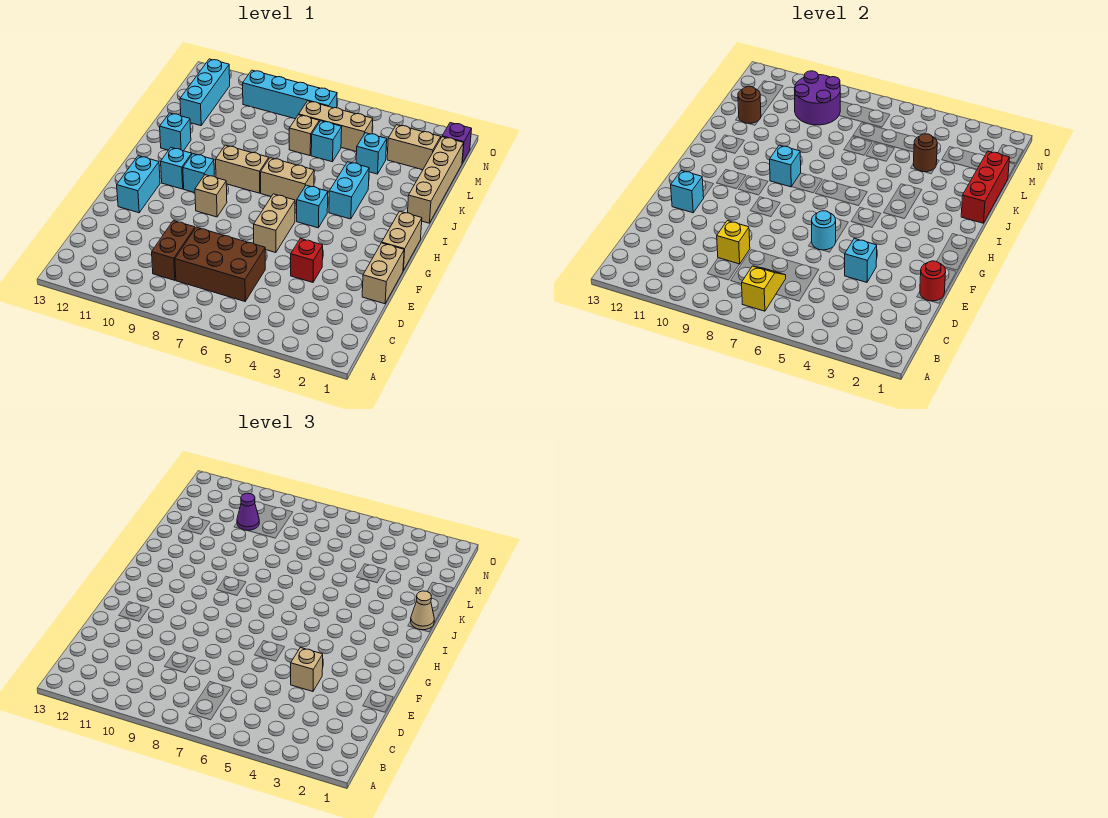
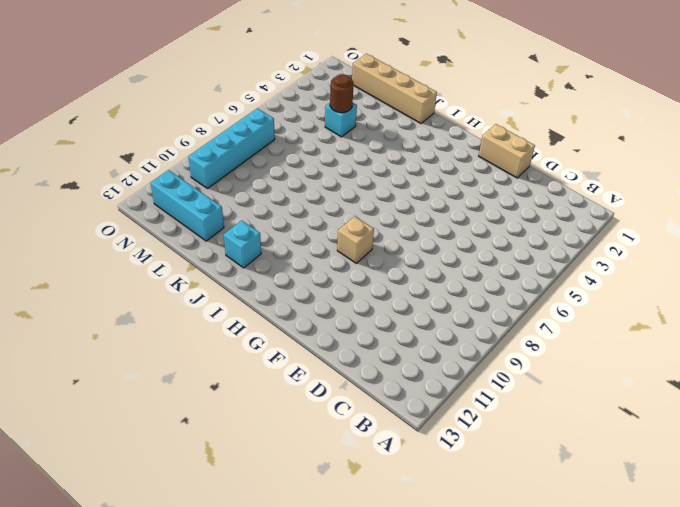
none -> brown brick C6:D8 level 1
none -> brown brick C9:D9 level 1
none -> red brick E4 level 1
none -> tan brick F6:G6 level 1

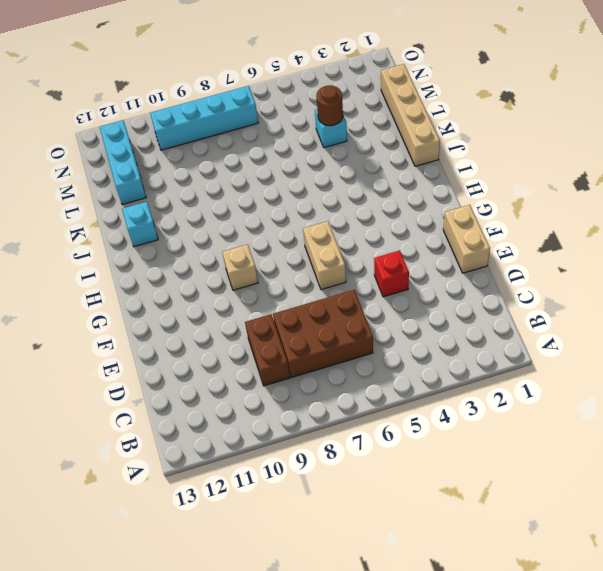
none -> cyan brick F12:G12 level 1
none -> tan brick G1:H1 level 1
none -> cyan brick H5 level 1
none -> cyan brick H10 level 1

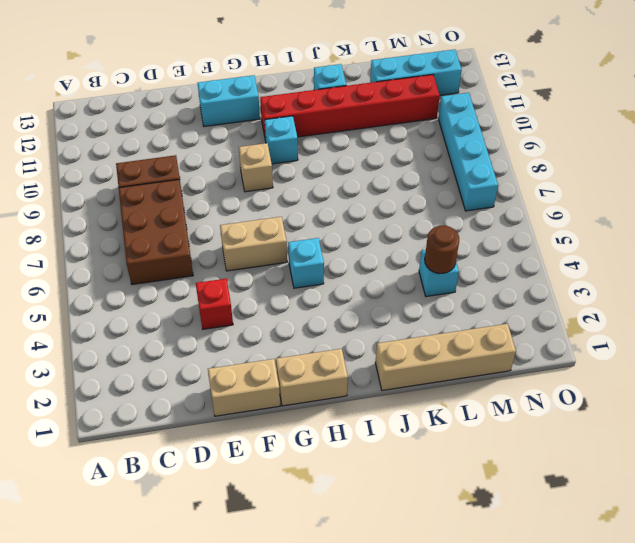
red brick H11:M11 level 1 -> cyan brick H11 level 1
none -> cyan brick I4:J4 level 1
none -> tan brick I6:I7 level 1
none -> tan brick I8:I9 level 1
none -> cyan brick L6 level 1

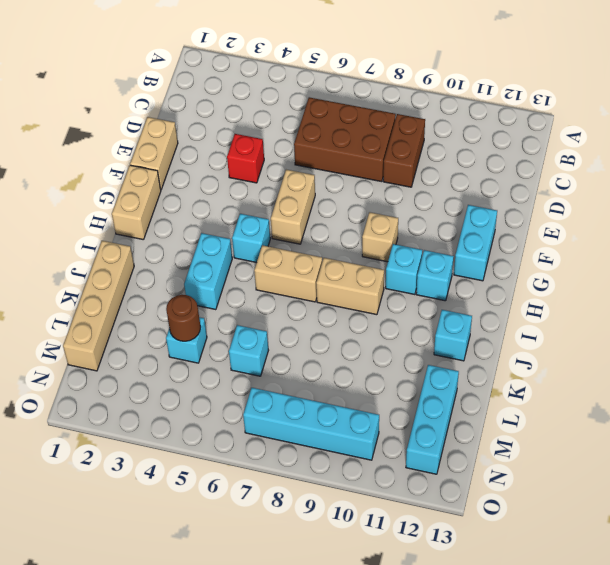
none -> tan brick L7 level 1
none -> tan brick M2:M3 level 1
none -> tan brick M5:M7 level 1
none -> purple brick N1 level 1

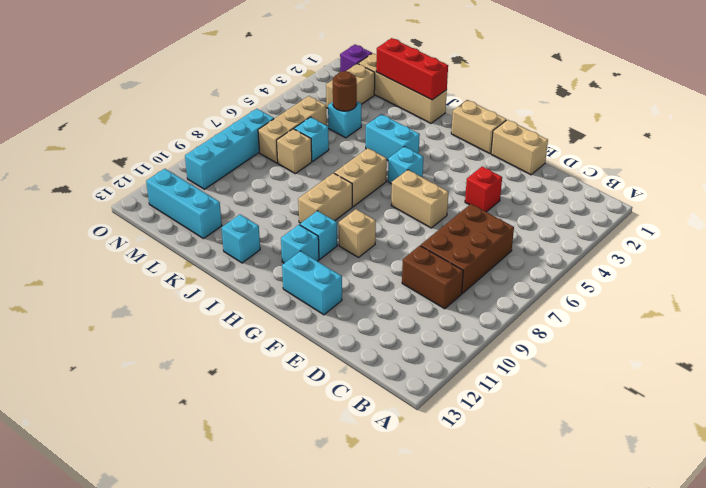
none -> yellow slope B7:C7 level 2 top B
none -> yellow brick D9 level 2
none -> red round brick E1 level 2
none -> cyan brick E4 level 2

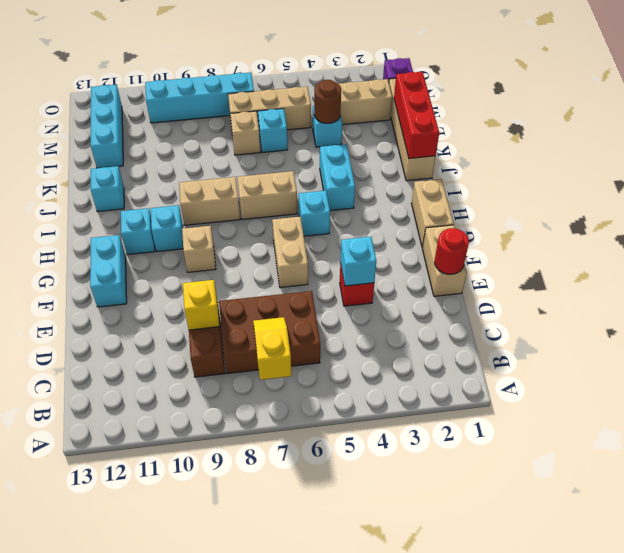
none -> cyan round brick F6 level 2
none -> cyan brick F12 level 2
none -> cyan brick I9 level 2
none -> brown round brick L12 level 2

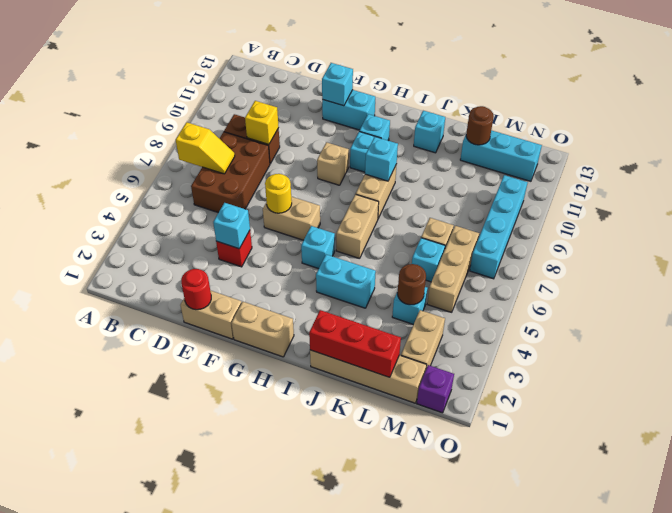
yellow round brick F6 level 2 -> cyan round brick F6 level 2
none -> purple round brick M9:N10 level 2
none -> tan brick E4 level 3
none -> tan cone J1 level 3
none -> purple cone M10 level 3

